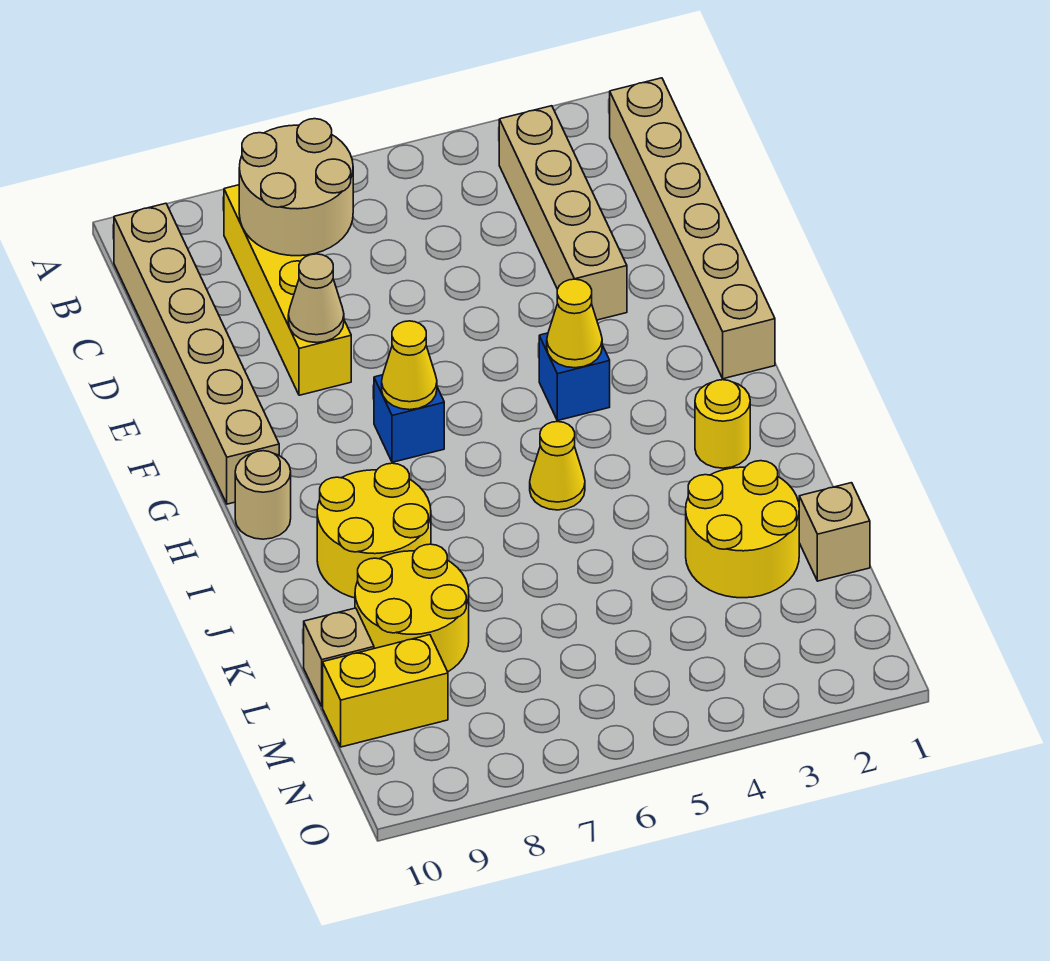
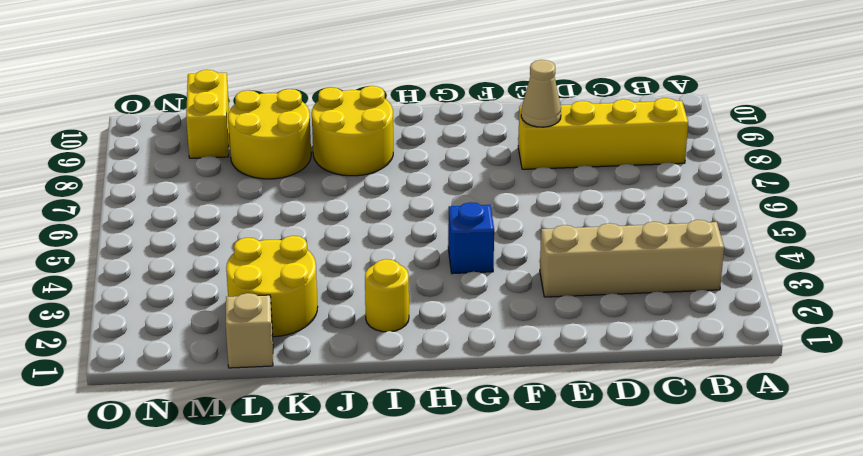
none -> tan brick B1:G1 level 1
none -> tan brick B10:G10 level 1
none -> blue brick G7 level 1

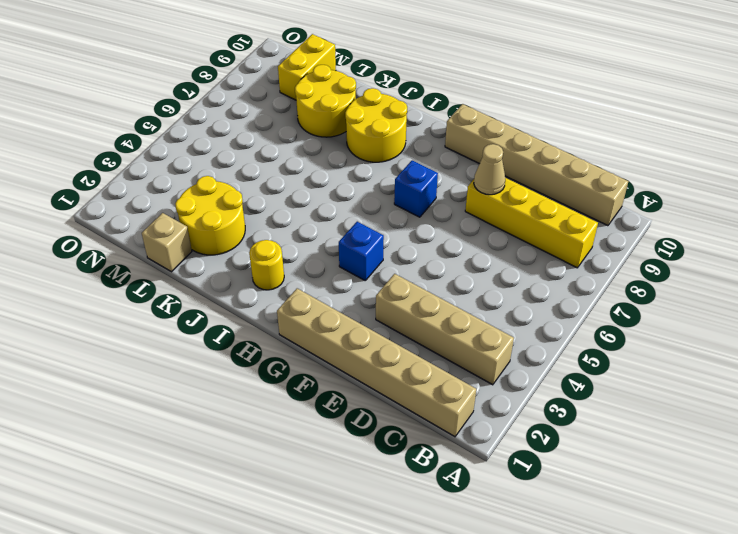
none -> tan round brick H10 level 1
none -> yellow cone I5 level 1
none -> tan brick L10 level 1

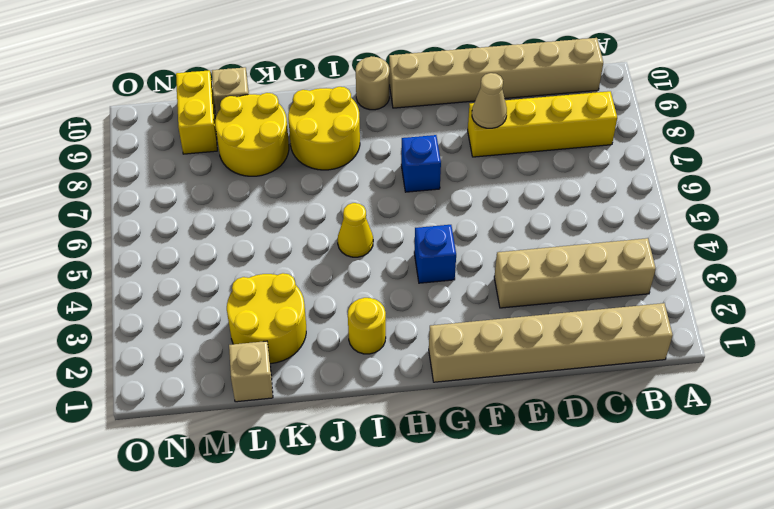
none -> tan round brick B7:C8 level 2
none -> yellow cone G4 level 2
none -> yellow cone G7 level 2

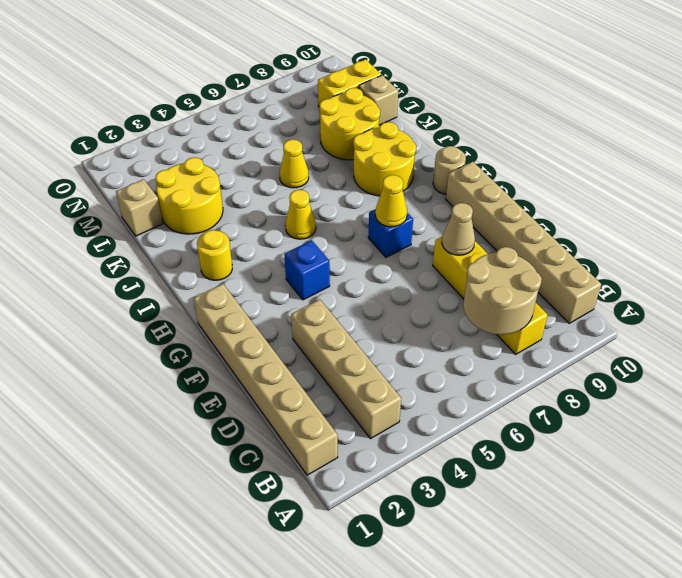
yellow cone K6 level 1 -> yellow cone G4 level 2

